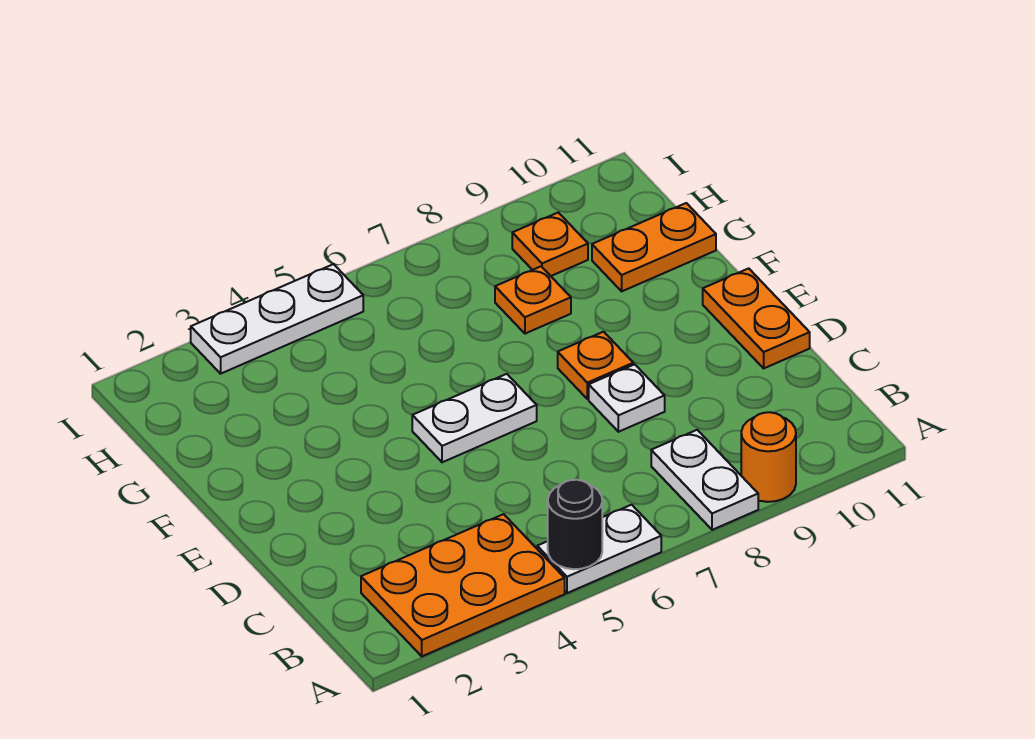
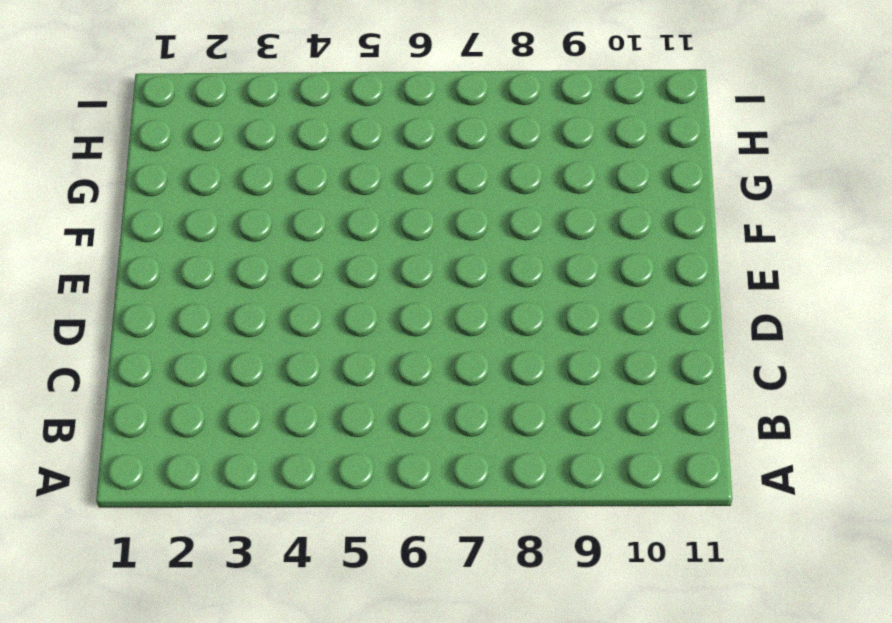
none -> orange plate A2:B4 level 1
none -> white plate A5:A6 level 1
none -> white plate A8:B8 level 1

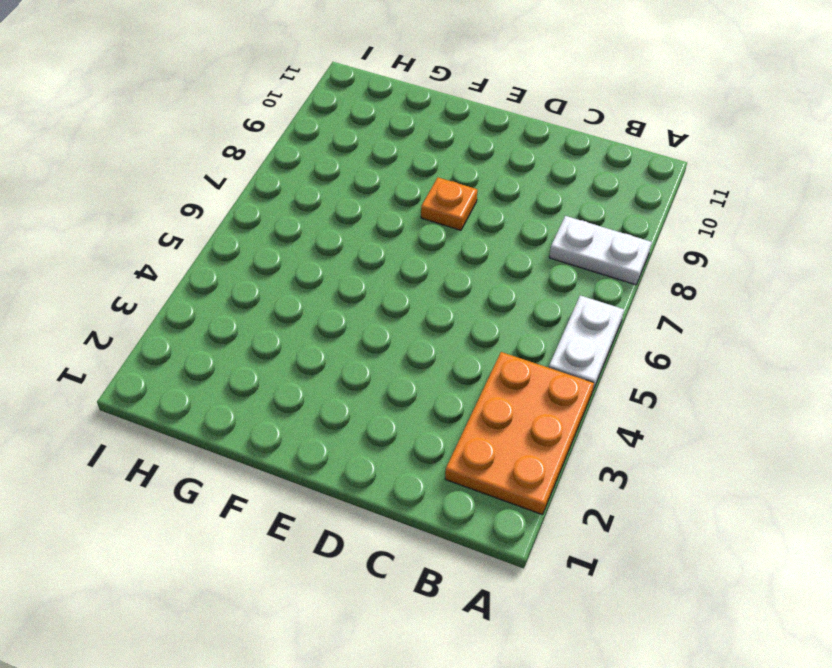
none -> orange round brick A9 level 1
none -> white plate D8 level 1
none -> orange plate D11:E11 level 1

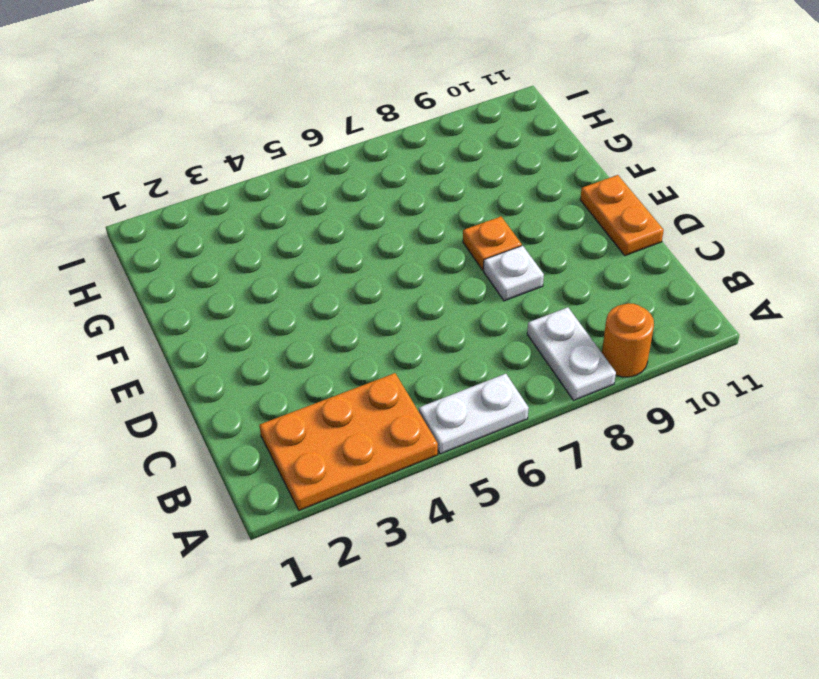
none -> white plate E5:E6 level 1
none -> orange plate G8 level 1
none -> orange plate G10:G11 level 1

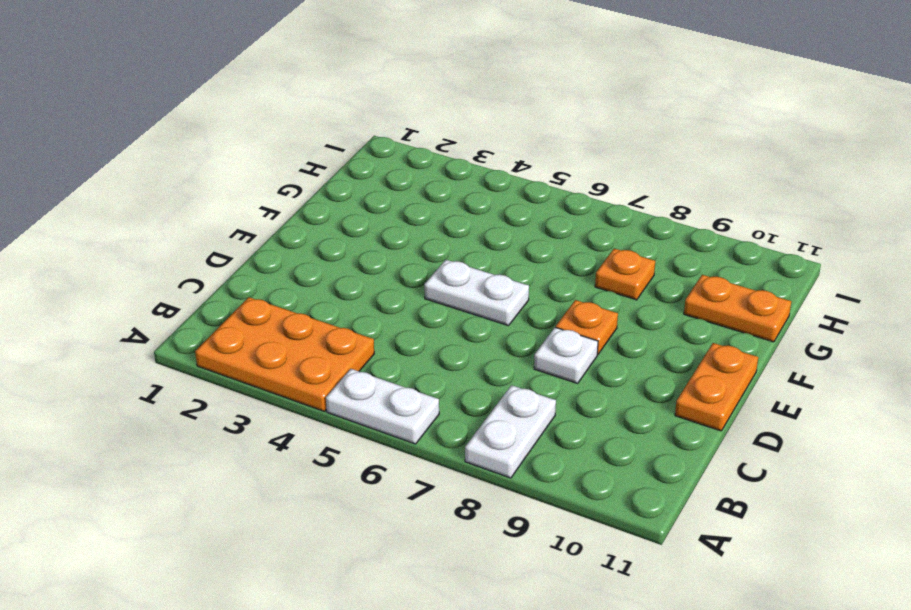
none -> orange round brick A9 level 1
none -> orange plate H9 level 1
none -> white plate I3:I5 level 1

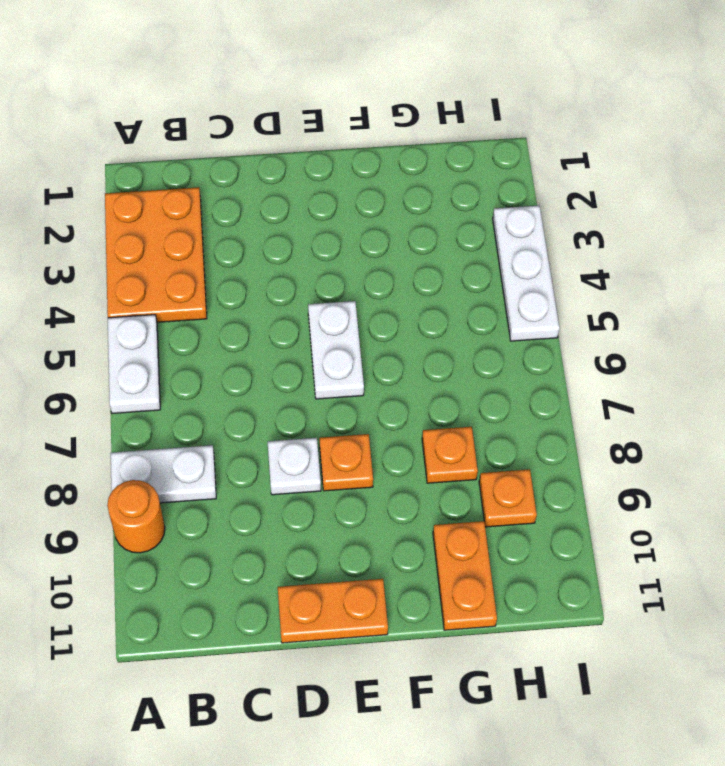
none -> black round brick A5 level 2

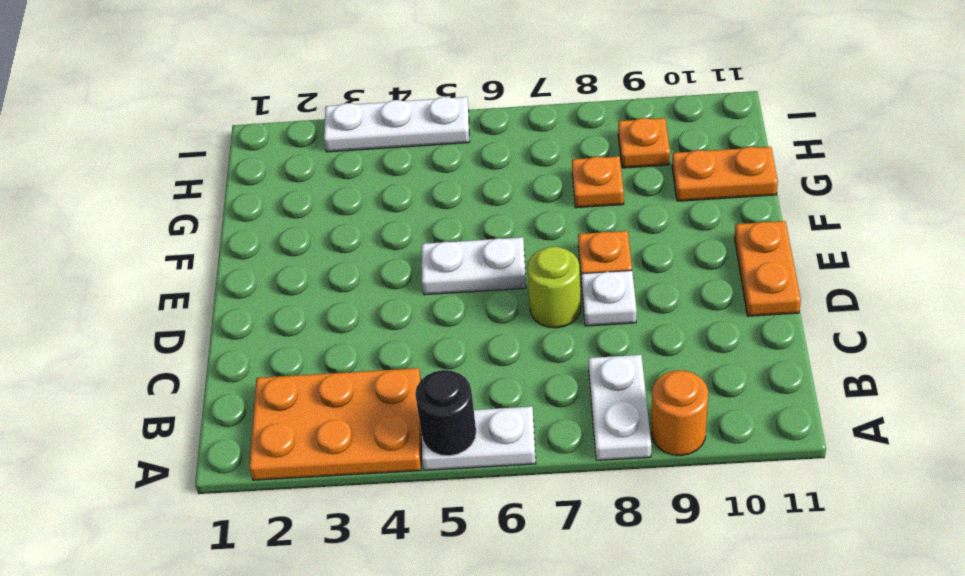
lime round brick D7 level 1 -> none

